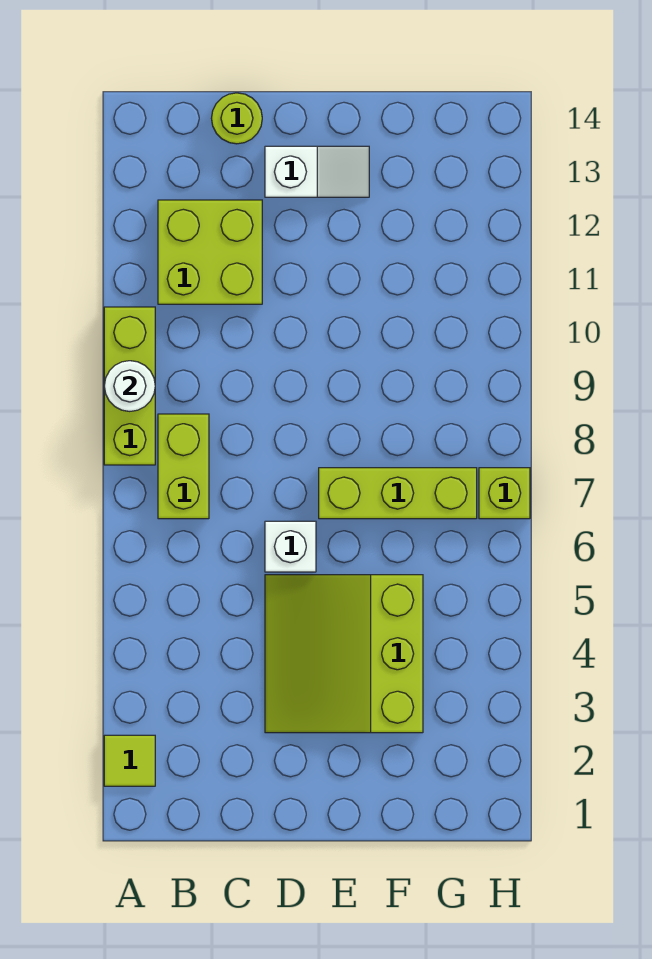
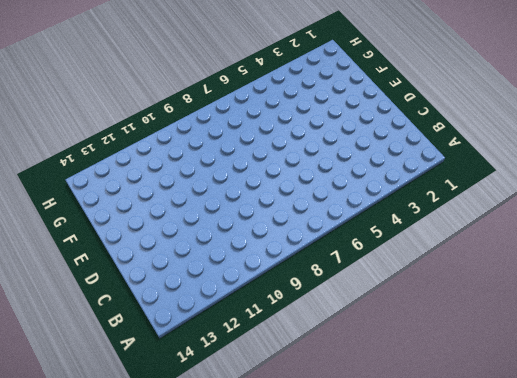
none -> lime tile A2 level 1
none -> lime brick A8:A10 level 1

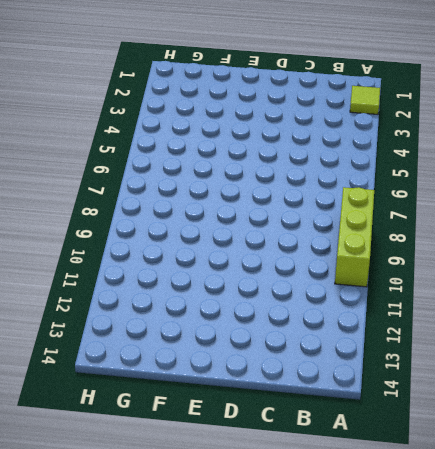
none -> lime brick B7:B8 level 1
none -> lime brick B11:C12 level 1

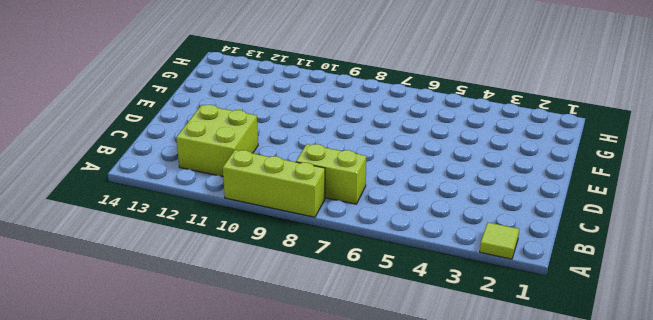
none -> lime round brick C14 level 1
none -> lime slope D3:F5 level 1 top F

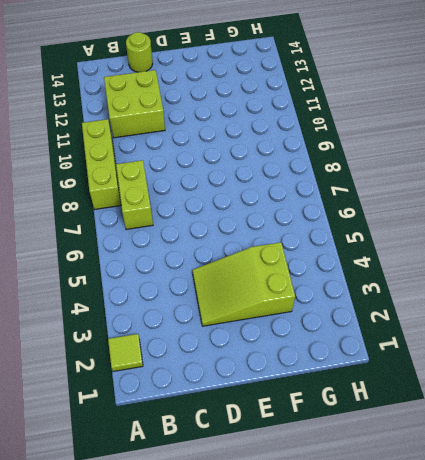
lime slope D3:F4 level 1 top F -> lime slope D3:F5 level 1 top F
none -> white brick D6 level 1
none -> white slope D13:E13 level 1 top D

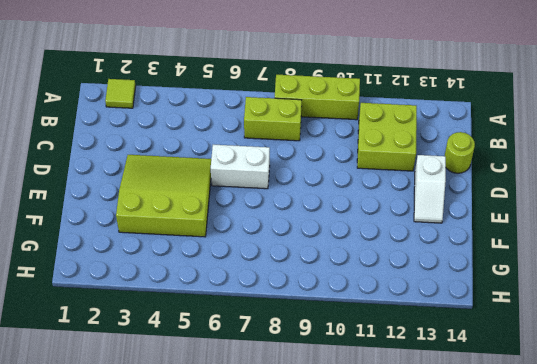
white brick D6:D7 level 1 -> white brick D6 level 1
none -> lime brick E7:G7 level 1
none -> lime brick H7 level 1

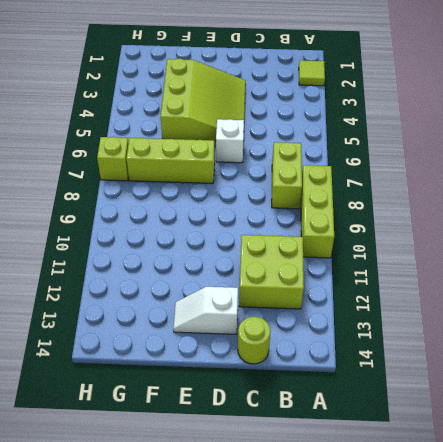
none -> white round brick A9 level 2

